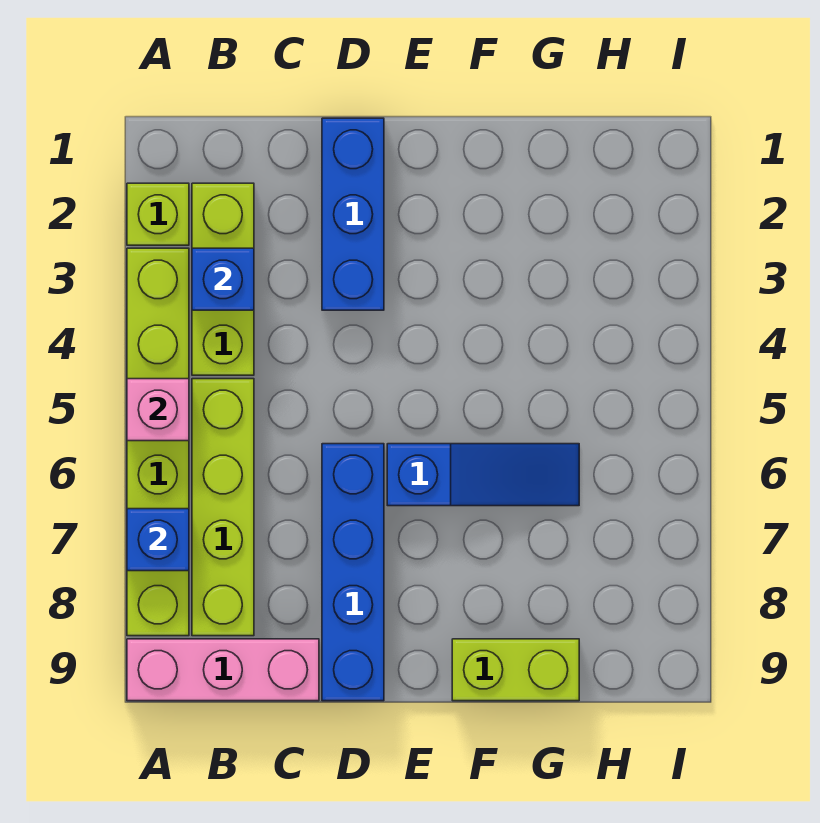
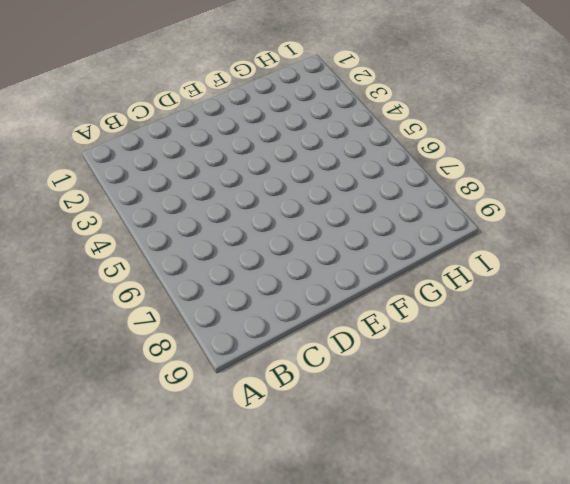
none -> lime brick A2 level 1
none -> lime brick A3:A8 level 1
none -> pink brick A9:C9 level 1

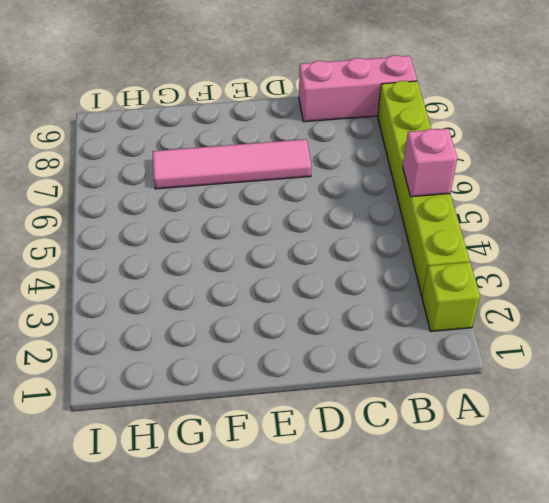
pink tile D7:G7 level 1 -> blue brick D6:D9 level 1
none -> lime brick B2:B4 level 1
none -> lime brick B5:B8 level 1
none -> blue brick D1:D3 level 1

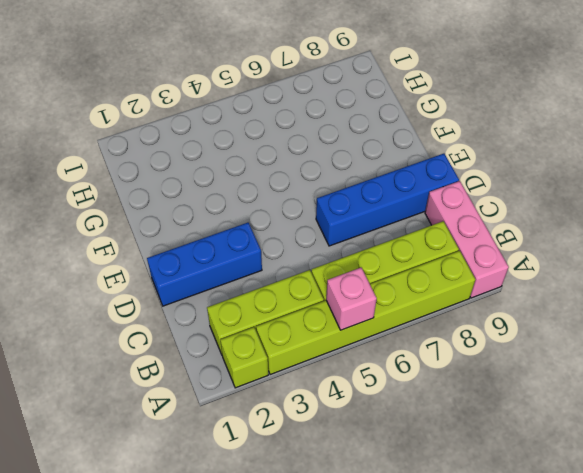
none -> blue slope E6:G6 level 1 top E
none -> lime brick F9:G9 level 1
none -> blue brick A7 level 2

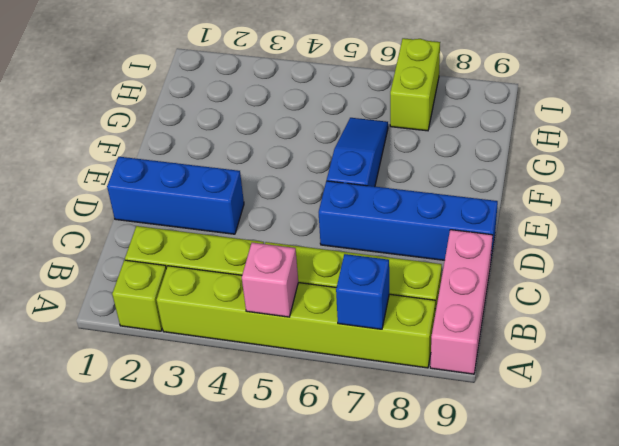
lime brick H7:I7 level 1 -> lime brick F9:G9 level 1
none -> blue brick B3 level 2

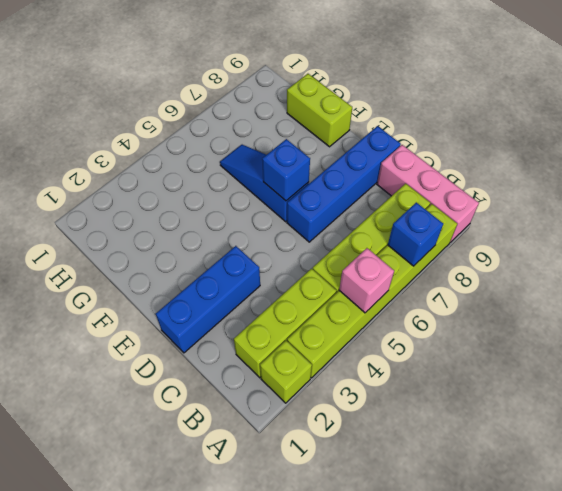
blue brick E6 level 2 -> blue brick B3 level 2

